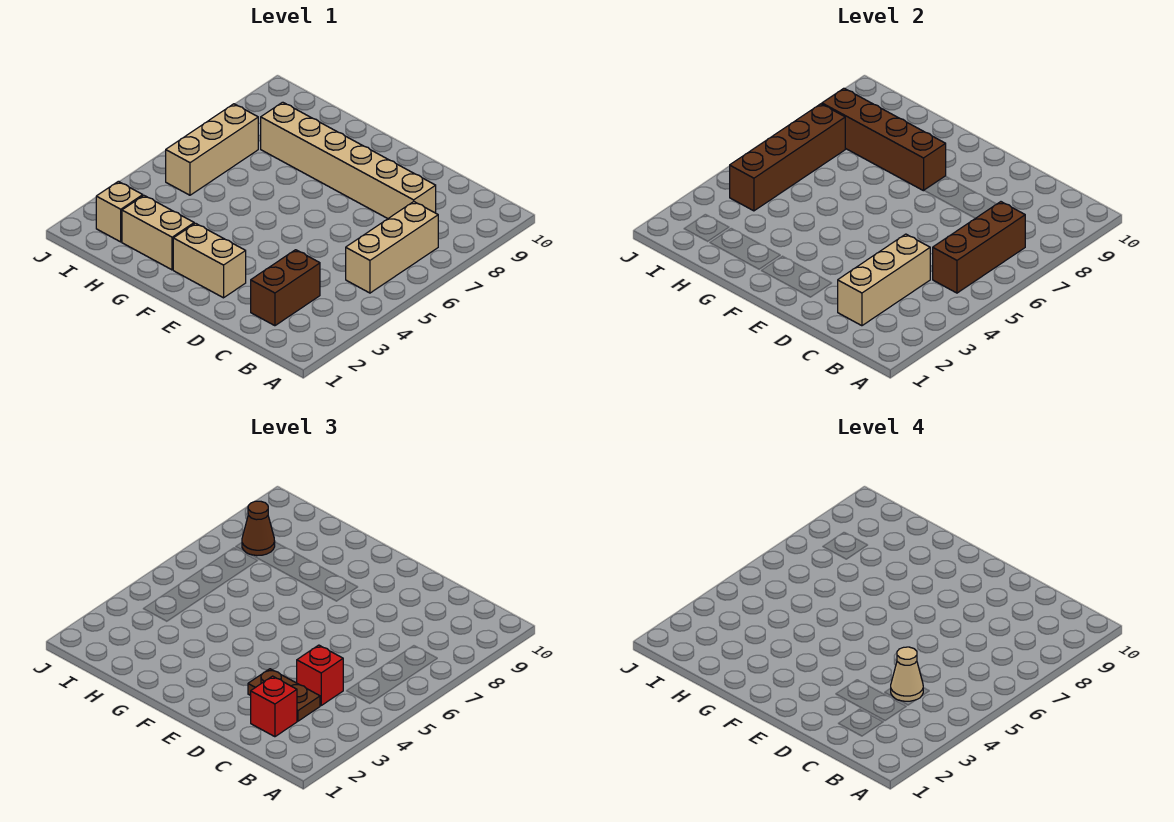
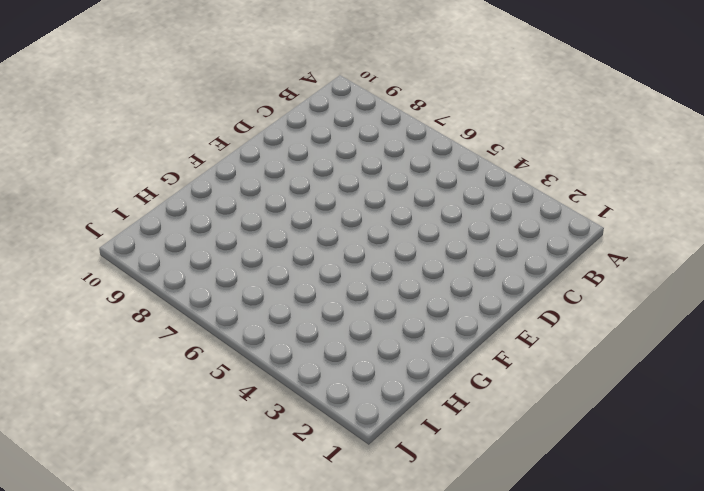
none -> tan brick B5:B7 level 1
none -> brown brick C2:C3 level 1
none -> tan brick C8:H8 level 1

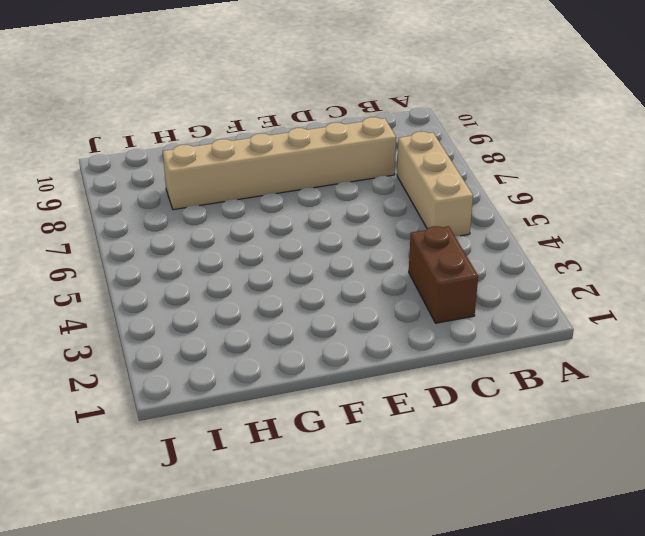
none -> tan brick E2:F2 level 1
none -> tan brick G2:H2 level 1
none -> tan brick I2 level 1

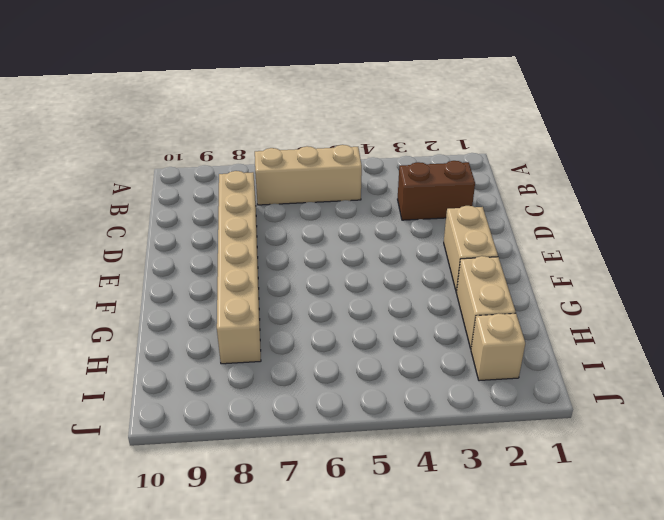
none -> tan brick I5:I7 level 1
none -> brown brick B5:B7 level 2
none -> tan brick C2:C4 level 2

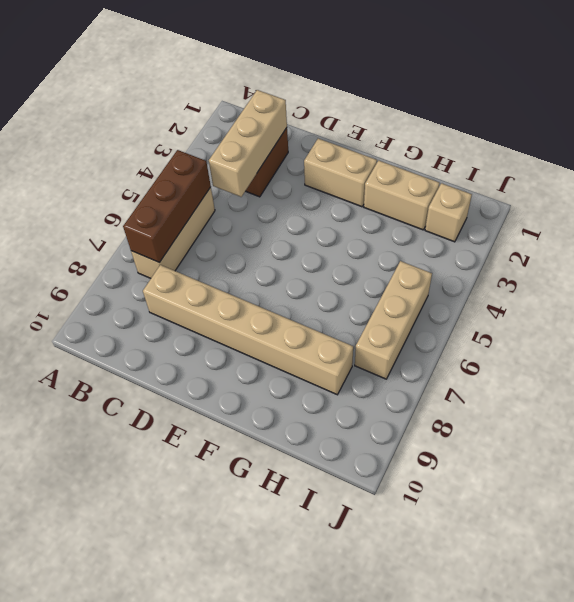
none -> brown brick F8:I8 level 2
none -> brown brick I4:I7 level 2
none -> red brick C2 level 3

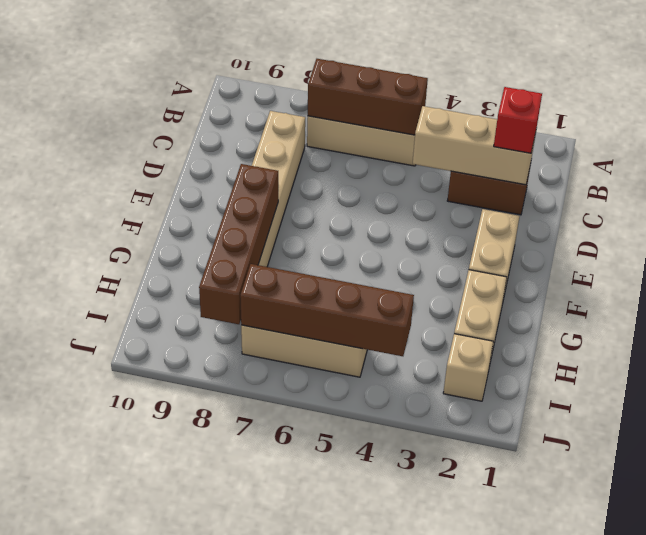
none -> brown plate C3:D3 level 3
none -> red brick C4 level 3
none -> brown cone I8 level 3

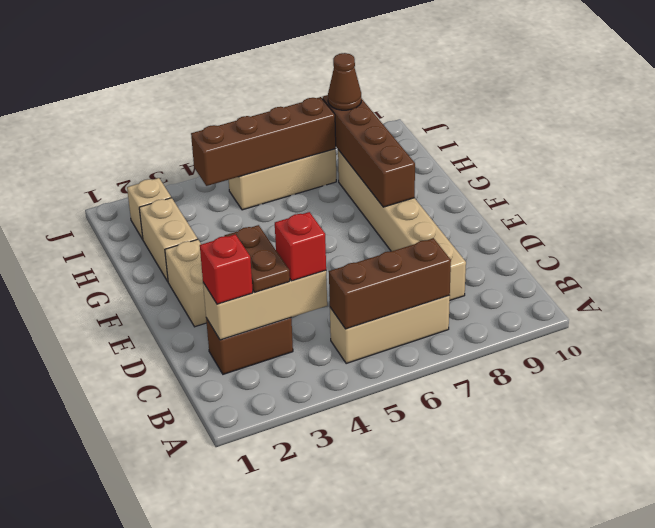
none -> tan cone C4 level 4

